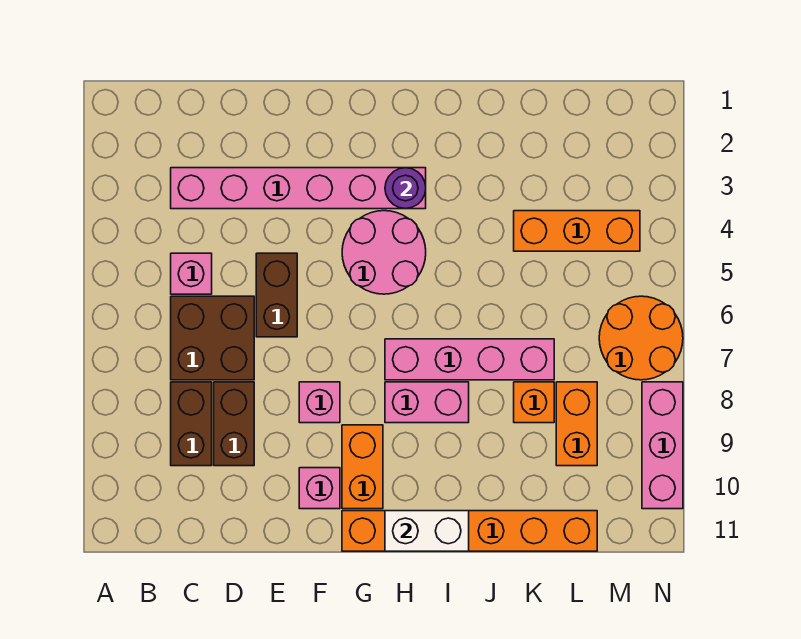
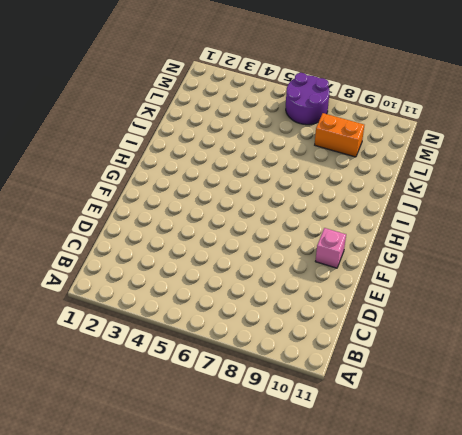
purple round brick M6:N7 level 1 -> orange round brick M6:N7 level 1
none -> pink brick C3:H3 level 1
none -> pink brick C5 level 1
none -> brown brick C6:D7 level 1

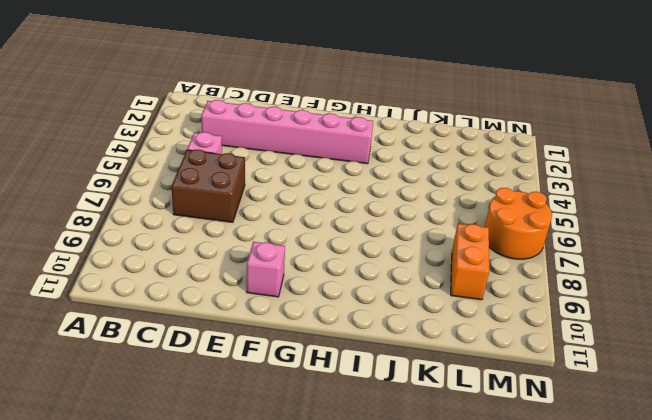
none -> brown brick C8:C9 level 1
none -> brown brick D8:D9 level 1
none -> brown brick E5:E6 level 1

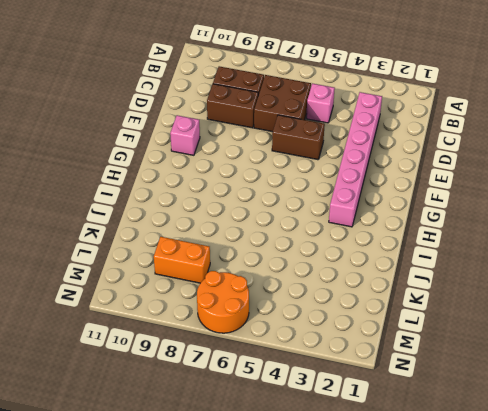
none -> pink brick F8 level 1
none -> pink round brick G4:H5 level 1
none -> orange brick G9:G10 level 1

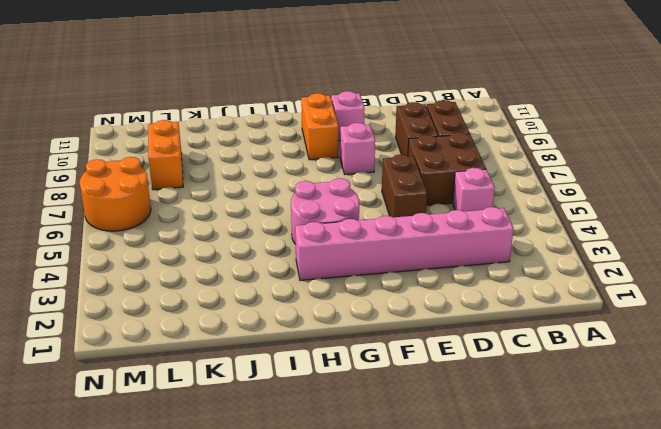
none -> orange brick G11:L11 level 1
none -> pink brick H7:K7 level 1
none -> pink brick H8:I8 level 1

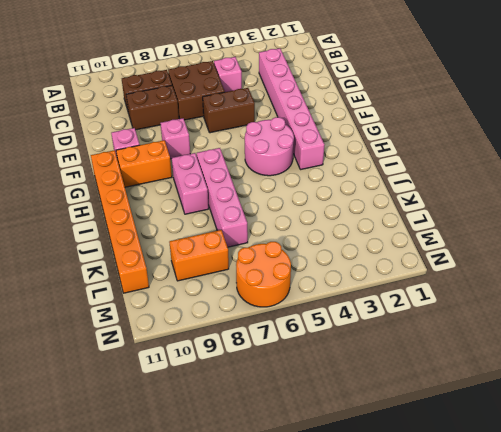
none -> orange brick K4:M4 level 1
none -> orange brick K8 level 1
none -> pink brick N8:N10 level 1

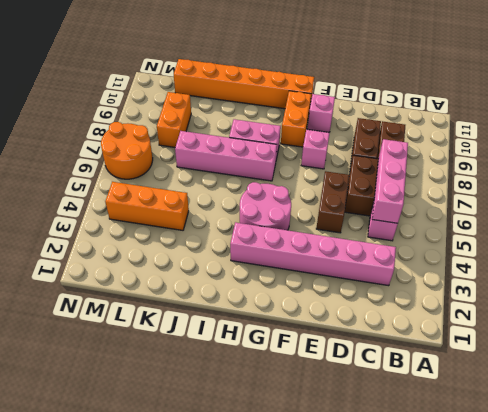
pink brick C5:C7 level 2 -> pink brick N8:N10 level 1
none -> orange brick K8 level 1
none -> purple round brick H3 level 2
none -> white brick H11:I11 level 2

